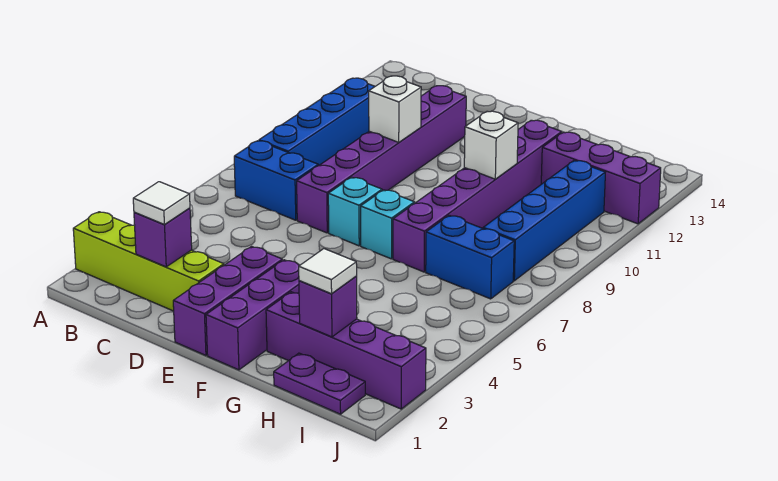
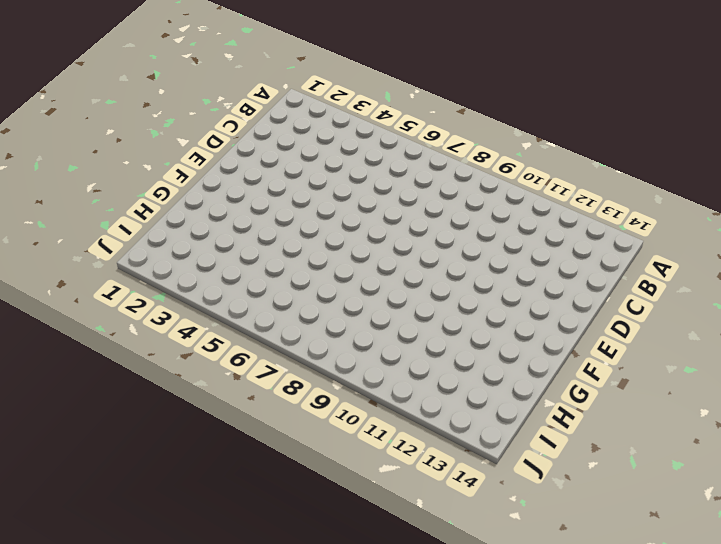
none -> lime brick A2:D2 level 1
none -> blue brick B7:C7 level 1
none -> blue brick B8:B11 level 1

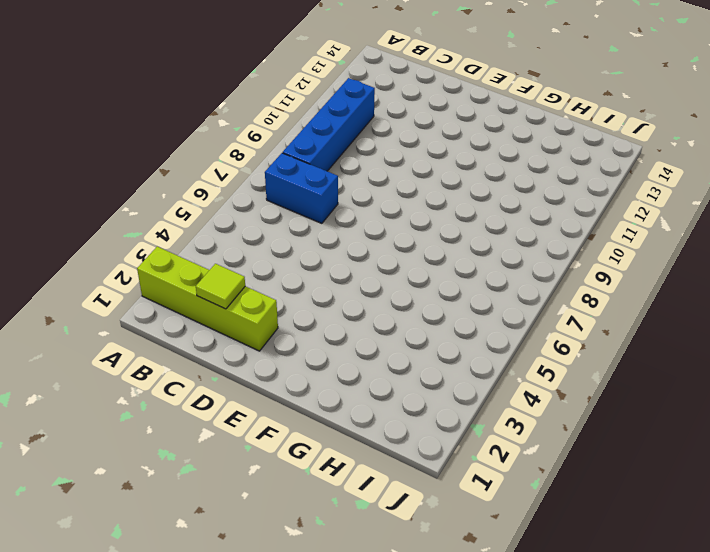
lime tile C2 level 2 -> purple brick C2 level 2
none -> purple brick D7:D12 level 1
none -> purple brick E1:E3 level 1
none -> cyan brick E7 level 1

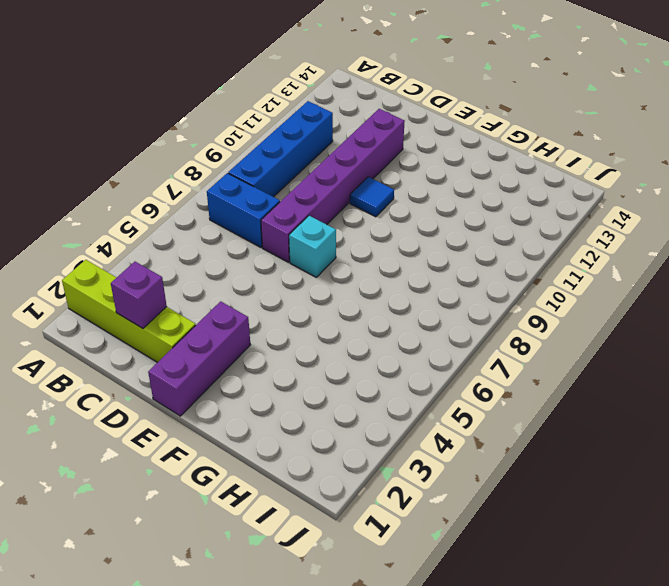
blue tile E10 level 1 -> none
none -> purple brick F1:F3 level 1
none -> cyan brick F7 level 1
none -> purple brick G2:J2 level 1

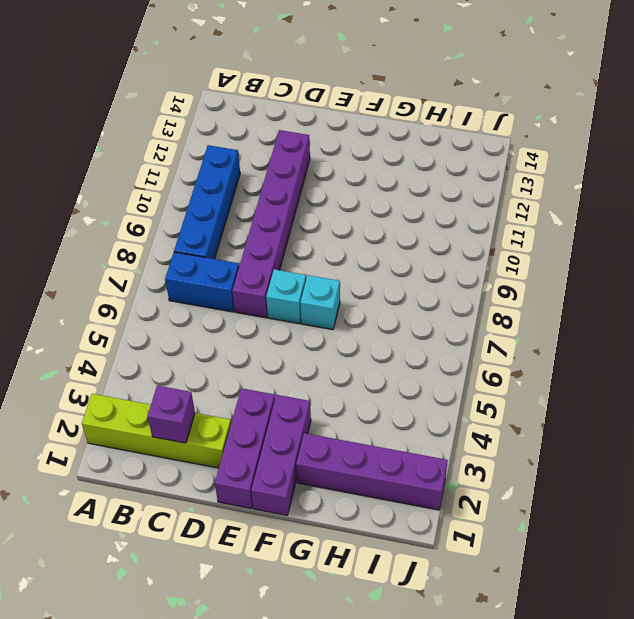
none -> purple brick G7:G12 level 1
none -> purple plate H1:I1 level 1
none -> blue brick H7:I7 level 1

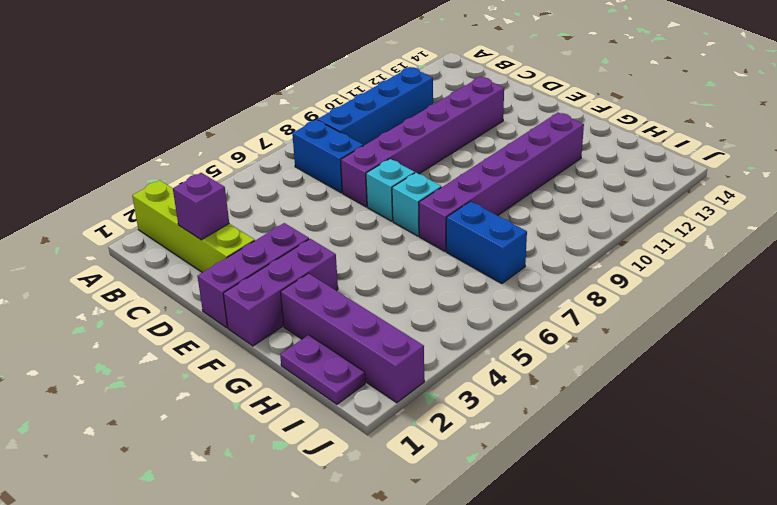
none -> purple brick H12:J12 level 1
none -> blue brick I8:I11 level 1
none -> white brick D10 level 2

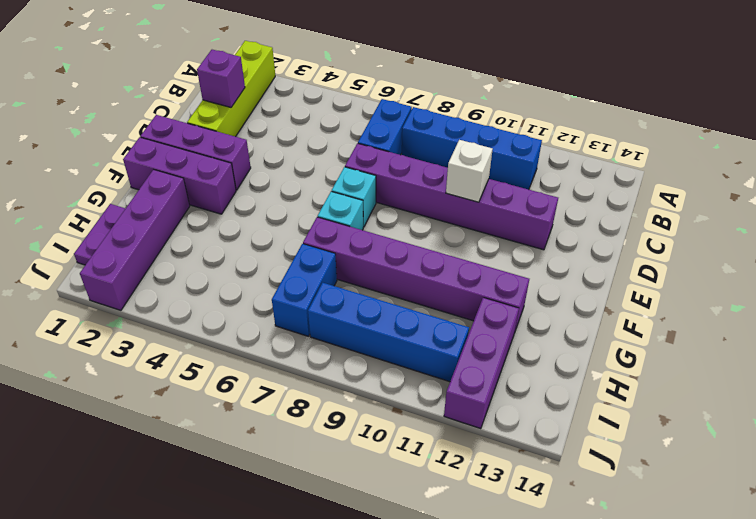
none -> white brick G10 level 2
none -> purple brick H2 level 2
none -> white tile C2 level 3

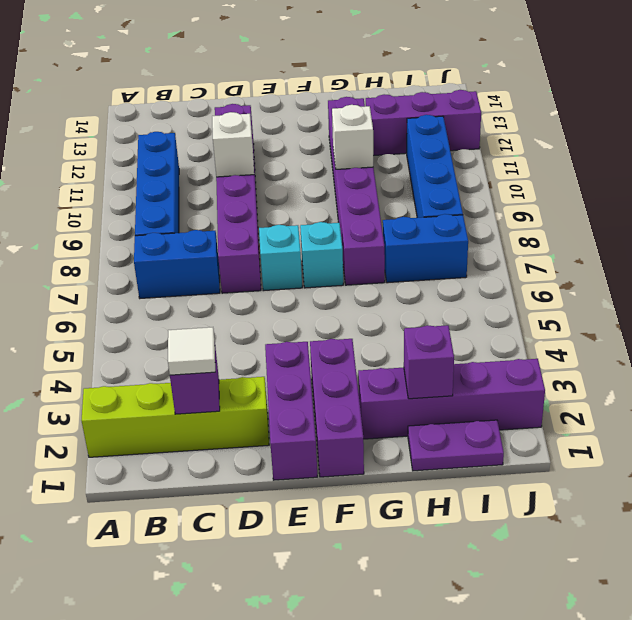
none -> white tile H2 level 3

